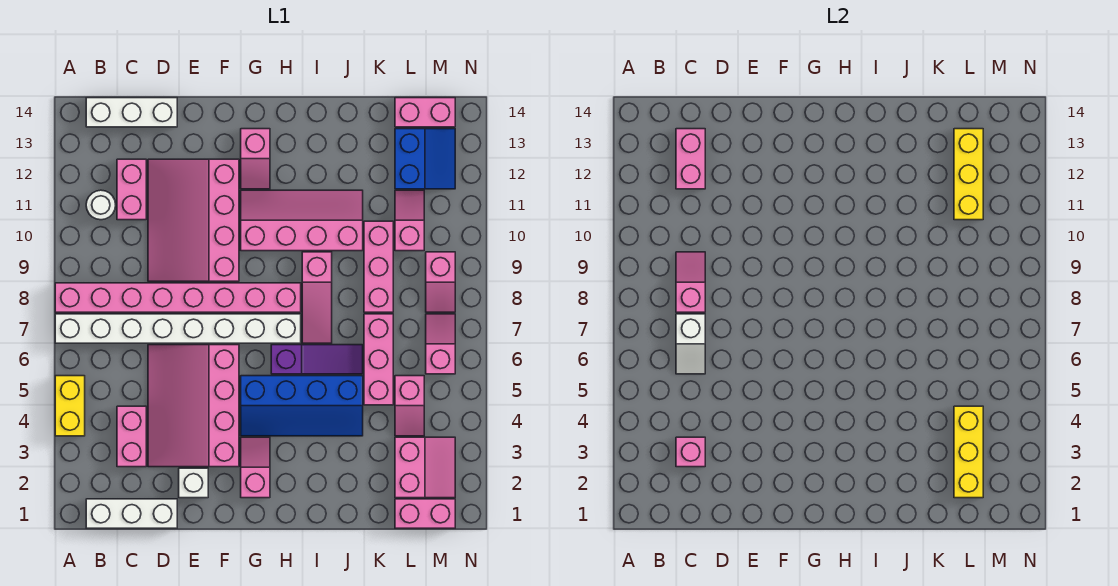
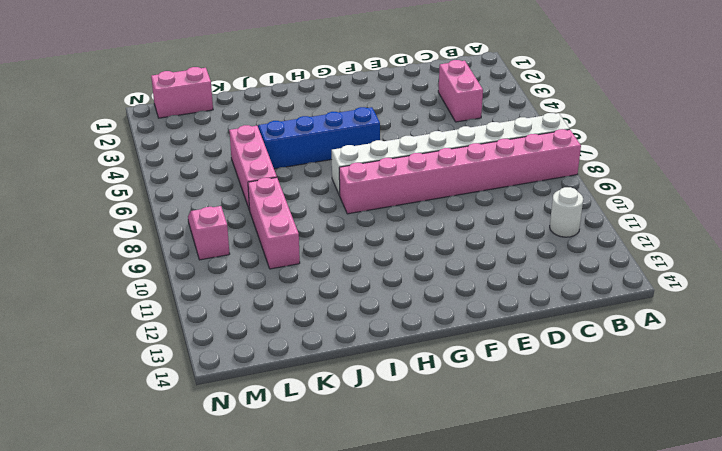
none -> yellow brick A4:A5 level 1
none -> white brick B1:D1 level 1
none -> white brick B14:D14 level 1
none -> pink brick C11:C12 level 1

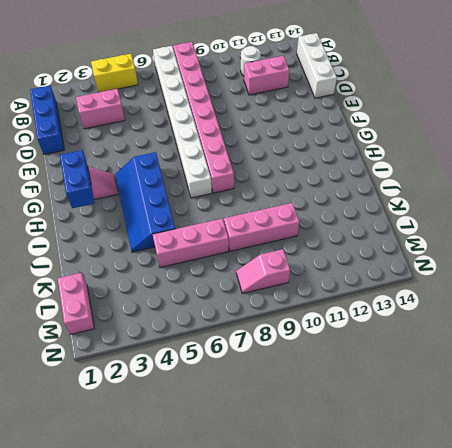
blue brick B1:D1 level 1 -> white brick B1:D1 level 1
blue brick G2:H2 level 2 -> none
none -> pink slope D3:F6 level 1 top F
none -> pink slope D9:F12 level 1 top F
none -> white brick E2 level 1
none -> pink slope G10:J11 level 1 top 10

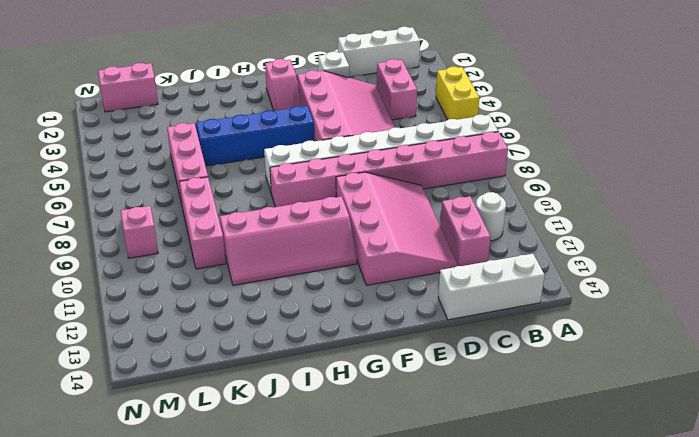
none -> pink slope G12:G13 level 1 top 13
none -> purple slope H6:J6 level 1 top H
none -> pink slope I7:I9 level 1 top 9
none -> pink slope L2:M3 level 1 top L

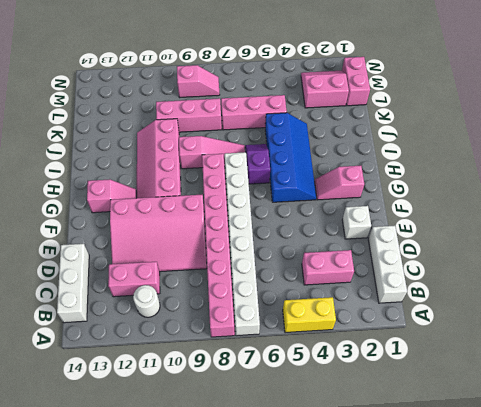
purple slope H6:I6 level 1 top H -> purple slope H6:J6 level 1 top H
none -> pink slope D3:F6 level 1 top F
none -> pink slope L4:L5 level 1 top 5
none -> pink slope L10:L11 level 1 top 10
none -> blue slope L12:M13 level 1 top L

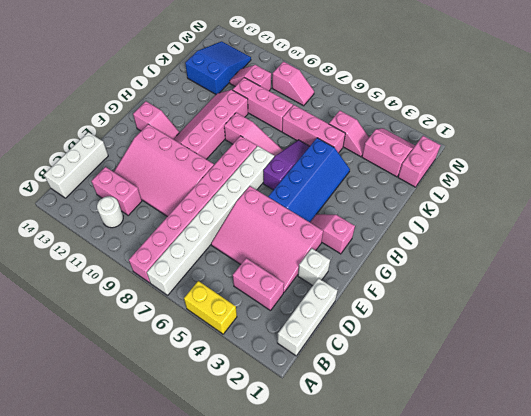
blue slope K12:M13 level 1 top K -> blue slope L12:M13 level 1 top L
none -> pink brick L14:M14 level 1
none -> pink slope M6:M7 level 1 top 6
none -> pink brick C3 level 2
none -> white slope C6:C7 level 2 top 7

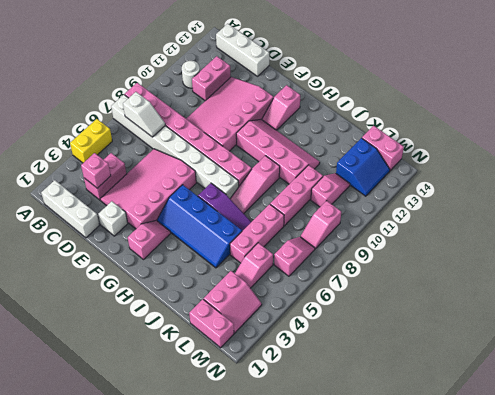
white slope B7:C7 level 2 top B -> white slope C6:C7 level 2 top 7
none -> pink slope C8:C9 level 2 top 8
none -> pink brick C12:C13 level 2
none -> yellow brick L2:L4 level 2
none -> yellow brick L11:L13 level 2

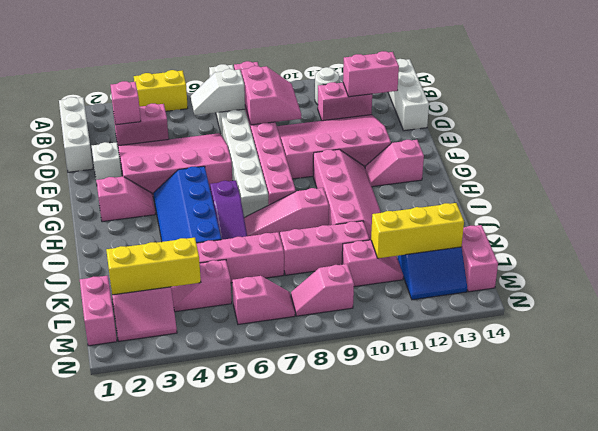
pink slope C8:D9 level 2 top 8 -> pink slope C8:C9 level 2 top 8

